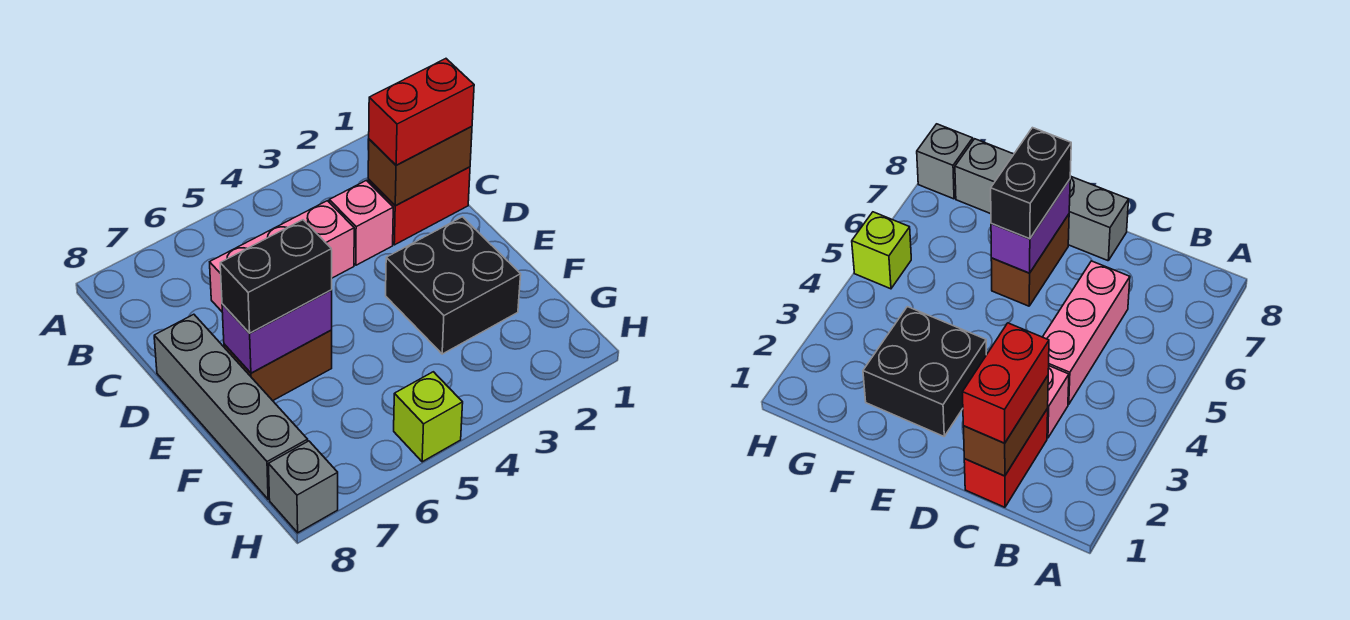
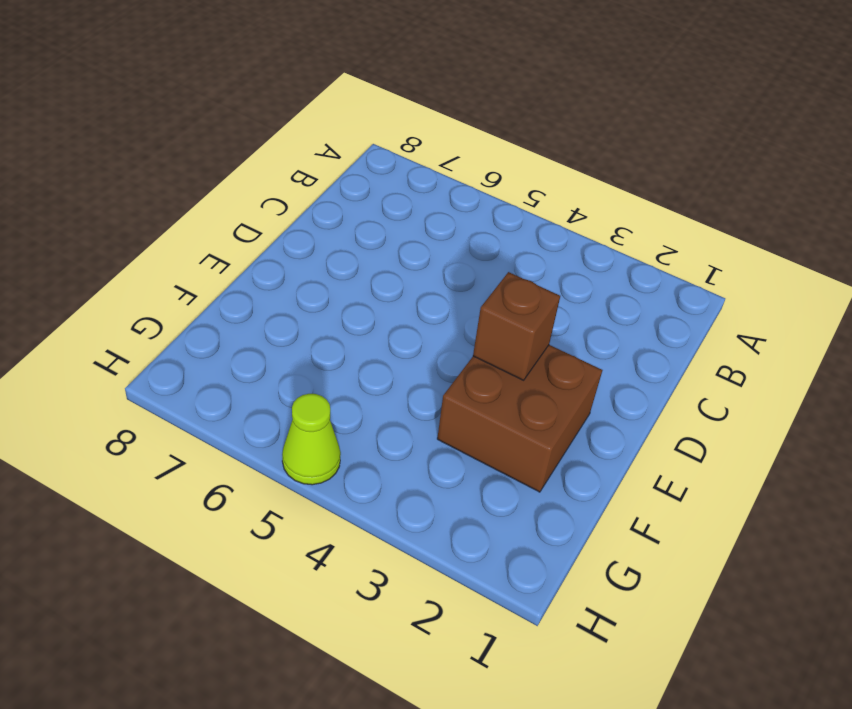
brown brick E2:F3 level 1 -> black brick E2:F3 level 1
brown brick E3 level 2 -> none
lime cone H5 level 1 -> lime brick H5 level 1
none -> red brick C1:C2 level 1
none -> pink brick C3 level 1
none -> pink brick C4:C6 level 1

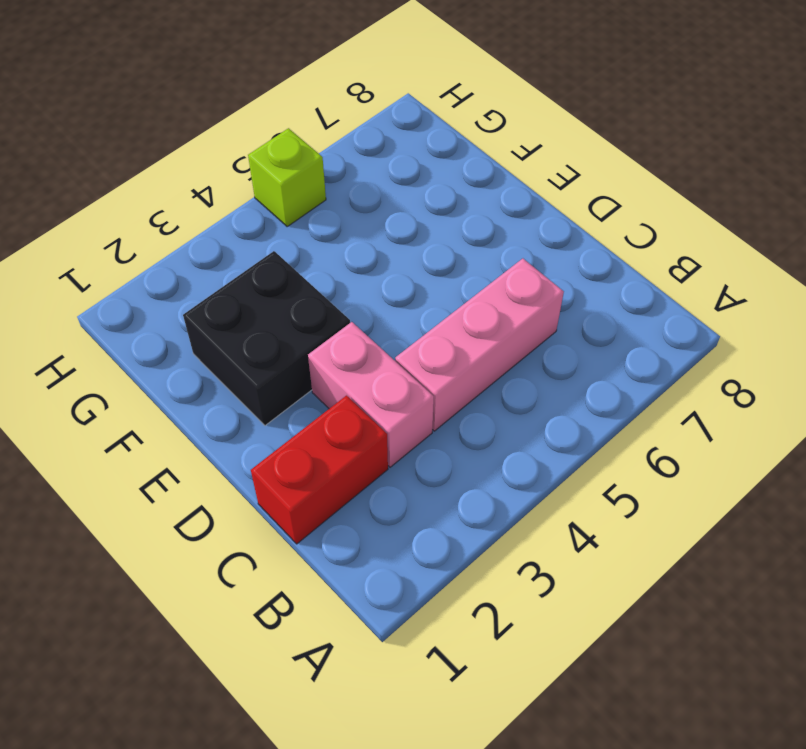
pink brick C3:D3 level 1 -> pink brick C3 level 1
none -> grey brick D8:G8 level 1
none -> brown brick E6:E7 level 1
none -> grey brick H8 level 1

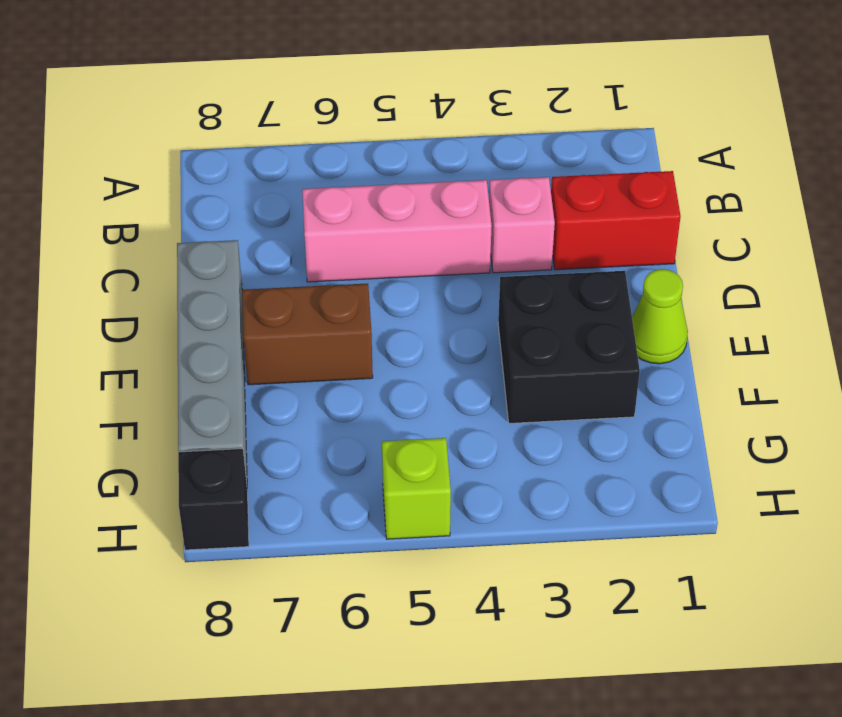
lime cone E1 level 1 -> none
black brick H8 level 1 -> grey brick H8 level 1
none -> brown brick C1:C2 level 2
none -> purple brick E6:E7 level 2
none -> red brick C1:C2 level 3

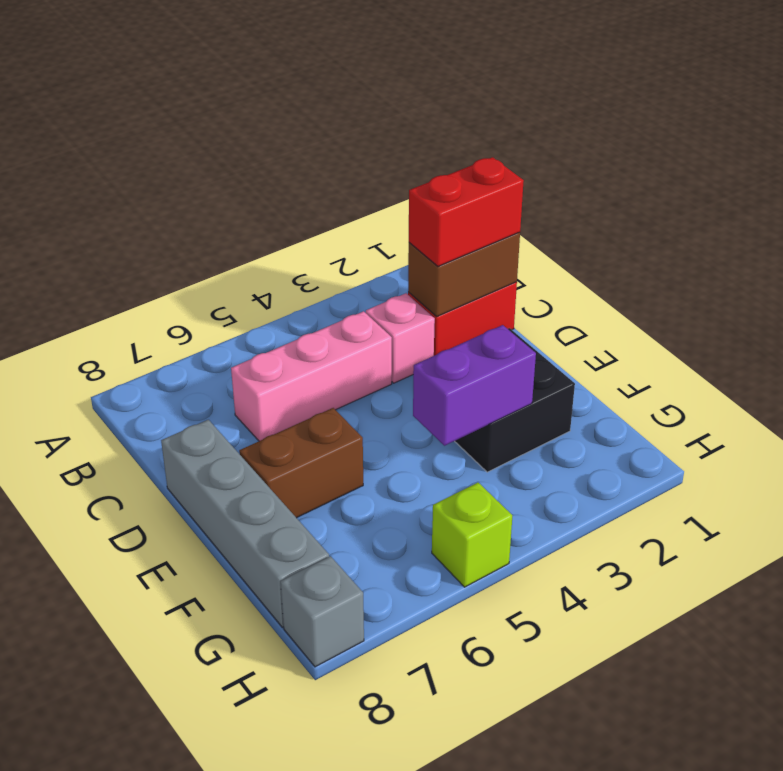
purple brick F3:F4 level 2 -> purple brick E6:E7 level 2
none -> black brick E6:E7 level 3

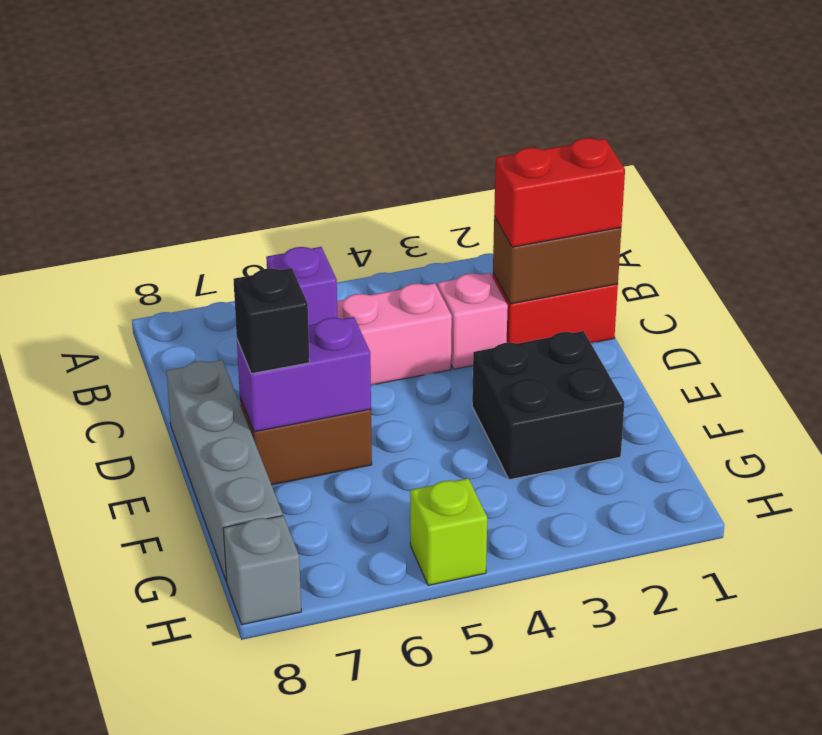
purple brick C6 level 2 -> none
black brick E7 level 3 -> black brick E6:E7 level 3

